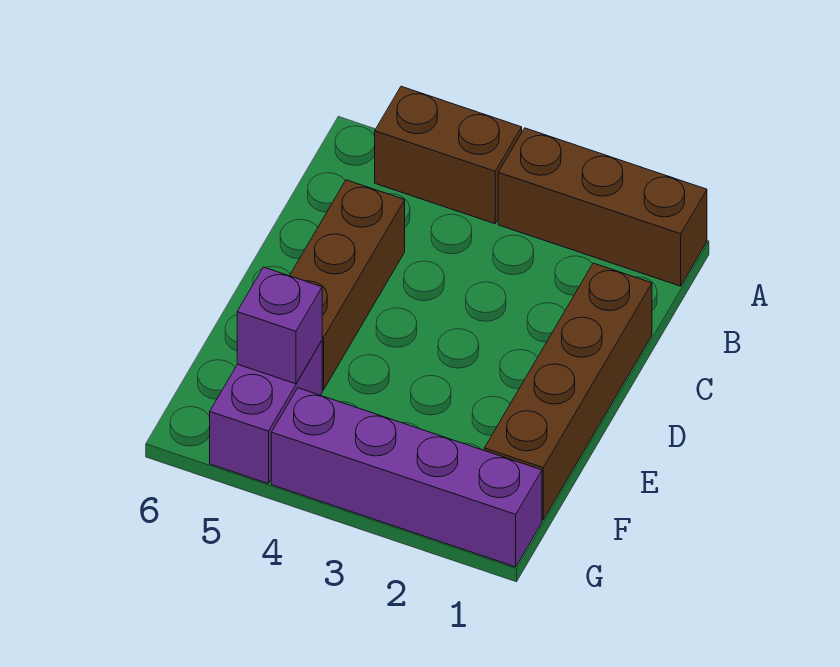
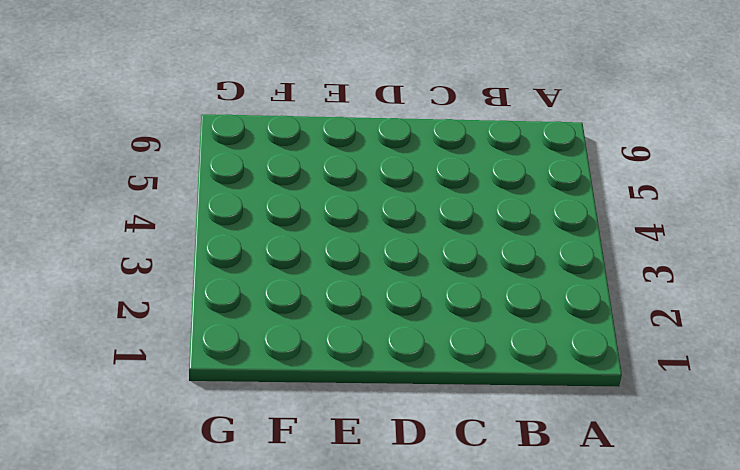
none -> brown brick A1:A3 level 1
none -> brown brick A4:A5 level 1

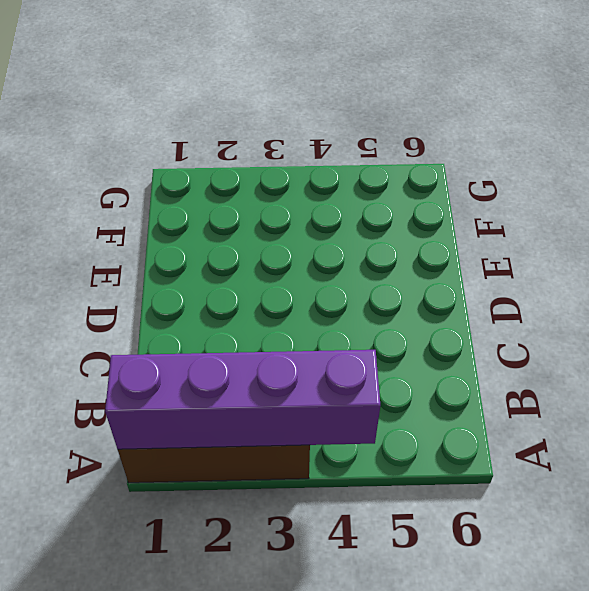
purple brick A1:A4 level 2 -> purple brick G1:G4 level 1
none -> brown brick A4:A5 level 1
none -> brown brick C1:F1 level 1

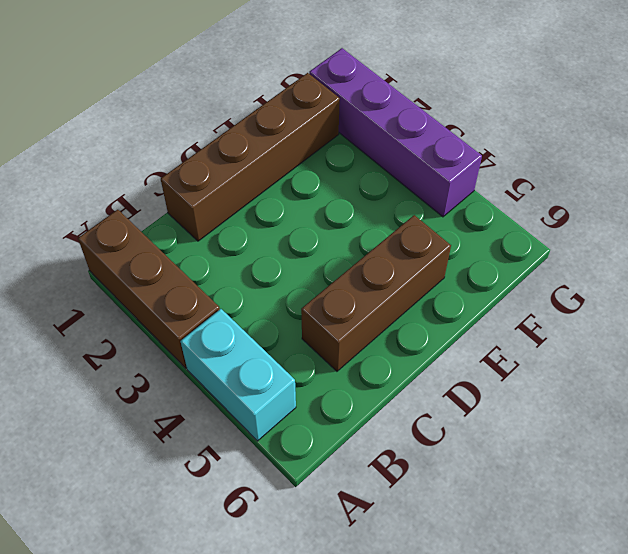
cyan brick A4:A5 level 1 -> brown brick A4:A5 level 1
none -> purple brick F5:G5 level 1
none -> purple brick F5 level 2

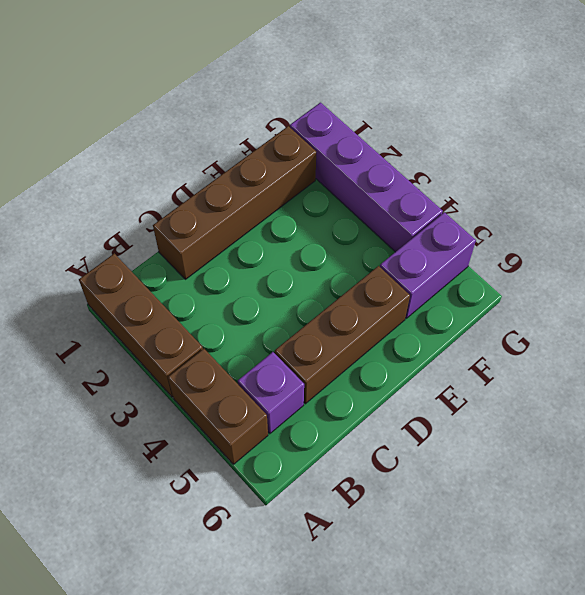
purple brick B5 level 1 -> purple brick F5 level 2

